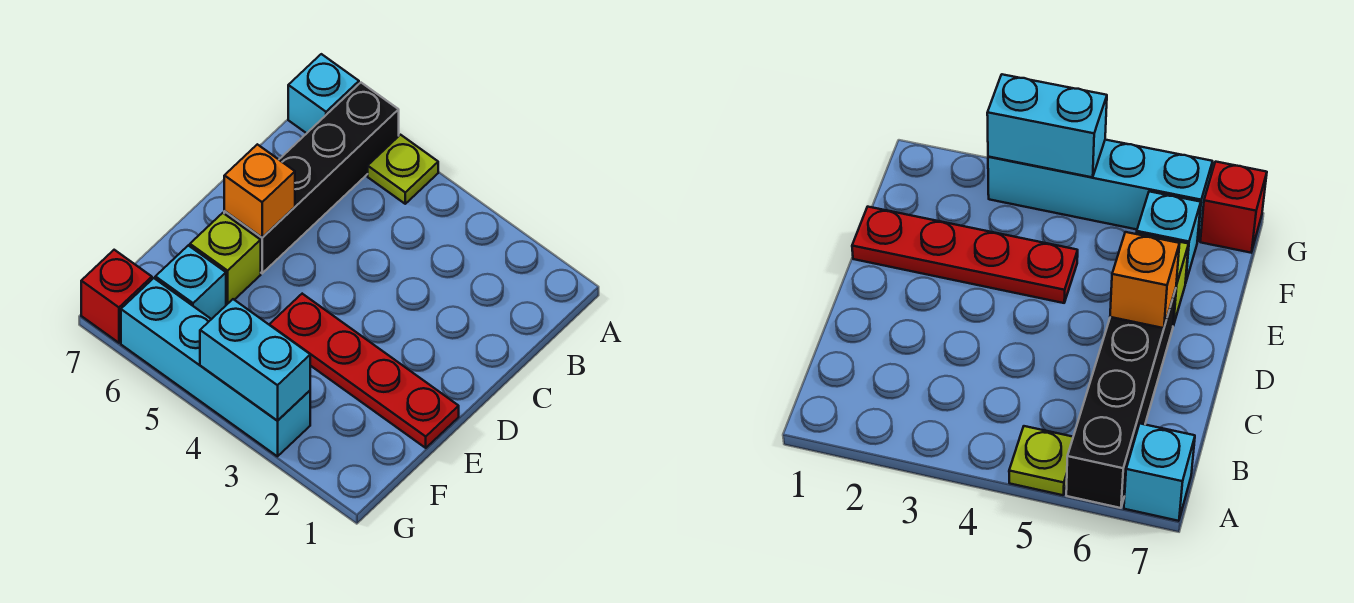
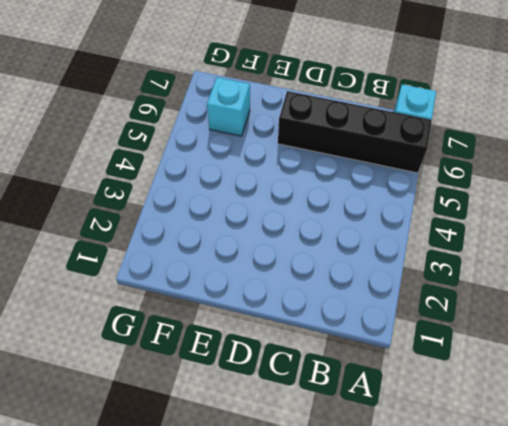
none -> lime plate A5 level 1
none -> red plate E1:E4 level 1

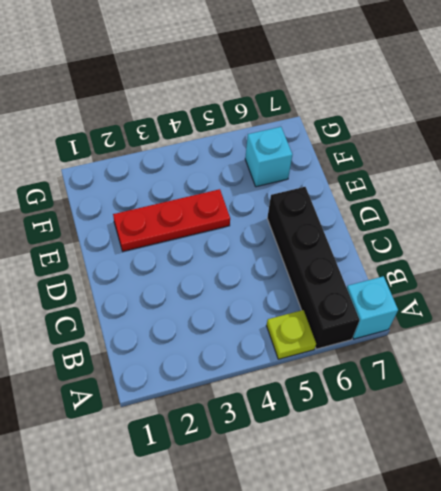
red plate E2:E4 level 1 -> red plate E1:E4 level 1
none -> lime brick E6 level 1
none -> cyan brick G3:G6 level 1

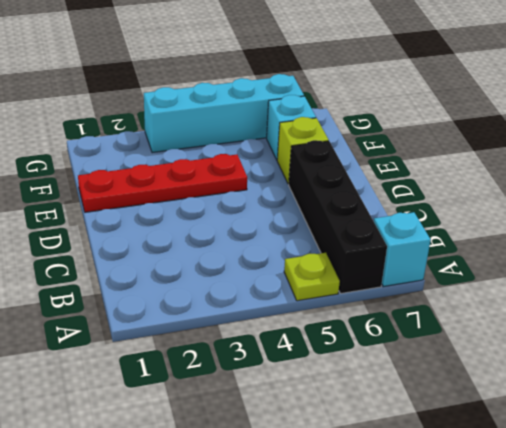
none -> red brick G7 level 1
none -> orange brick D6 level 2

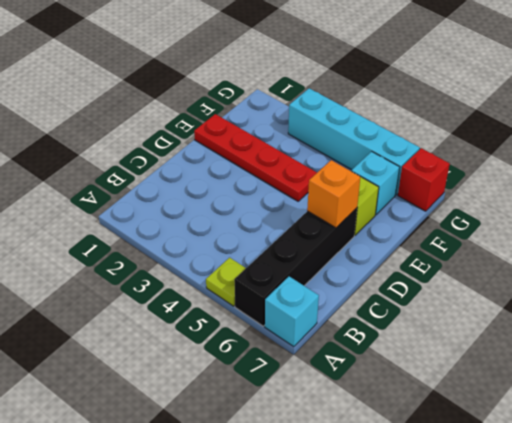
none -> cyan brick G3:G4 level 2

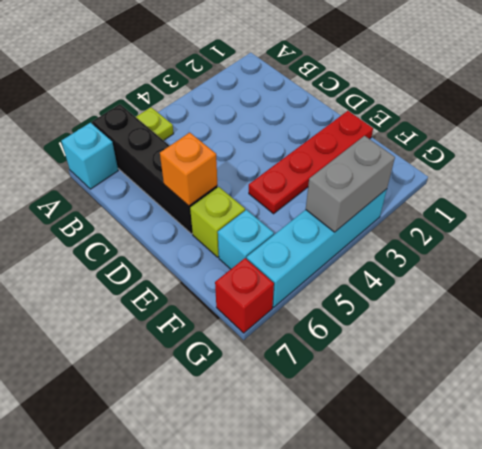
grey brick G3:G4 level 2 -> cyan brick G3:G4 level 2

